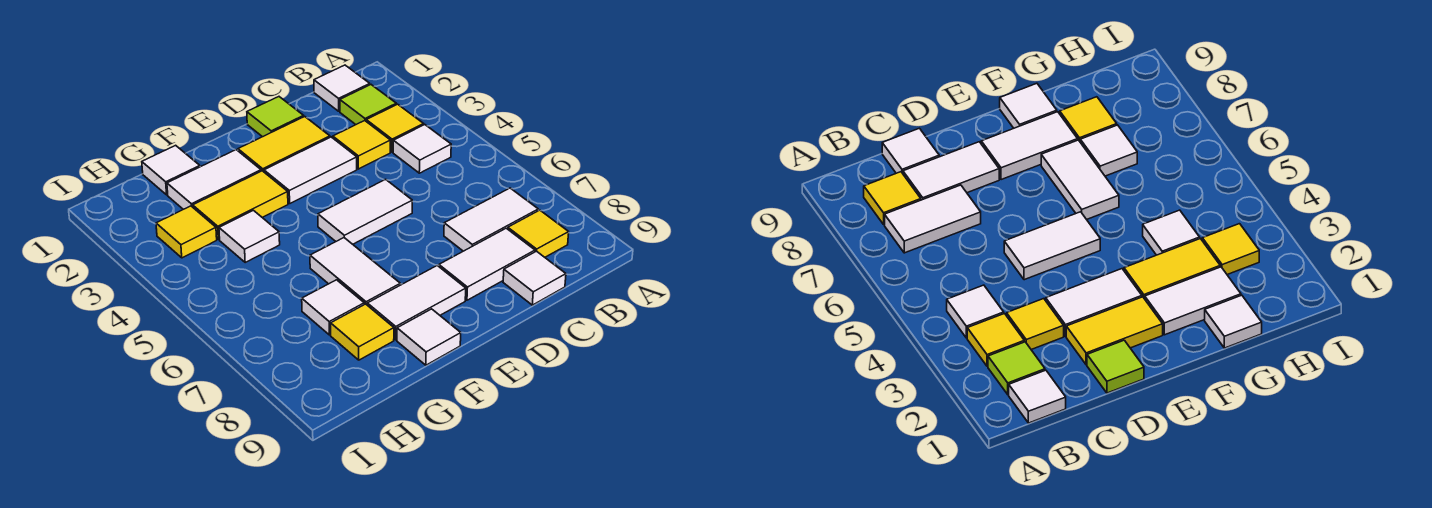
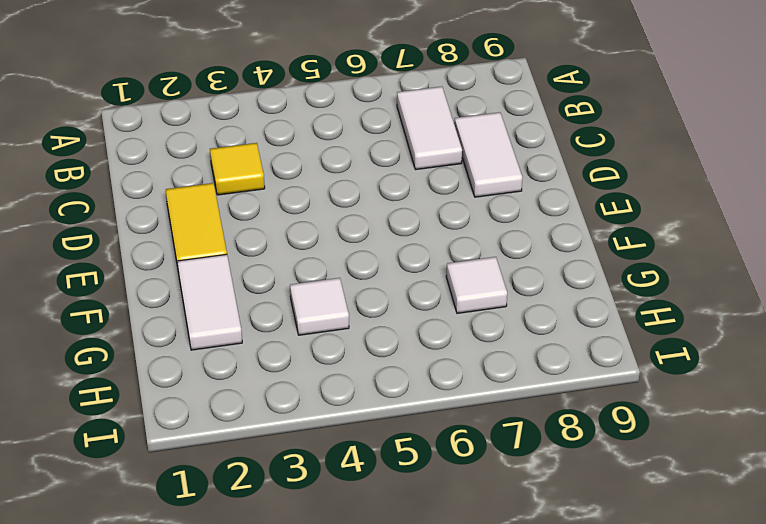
none -> white tile B1 level 1
none -> lime tile B2 level 1
none -> yellow tile B3 level 1

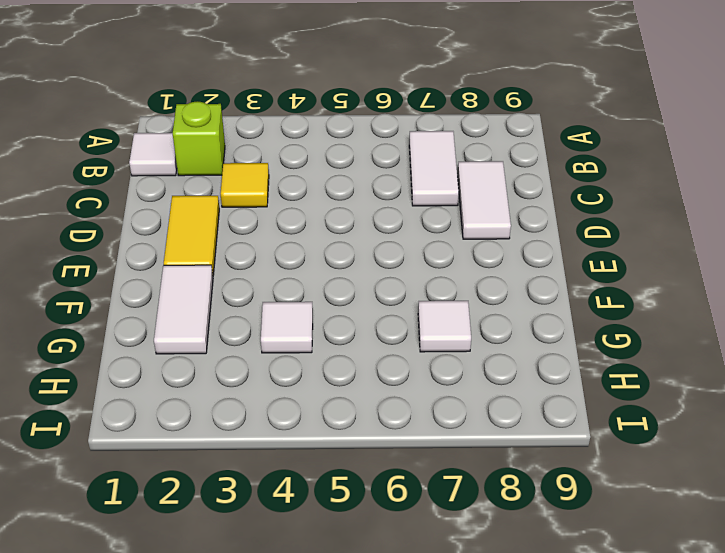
lime brick B2 level 1 -> lime tile B2 level 1
none -> yellow tile B3 level 1
none -> white tile B4 level 1
none -> yellow tile B8 level 1

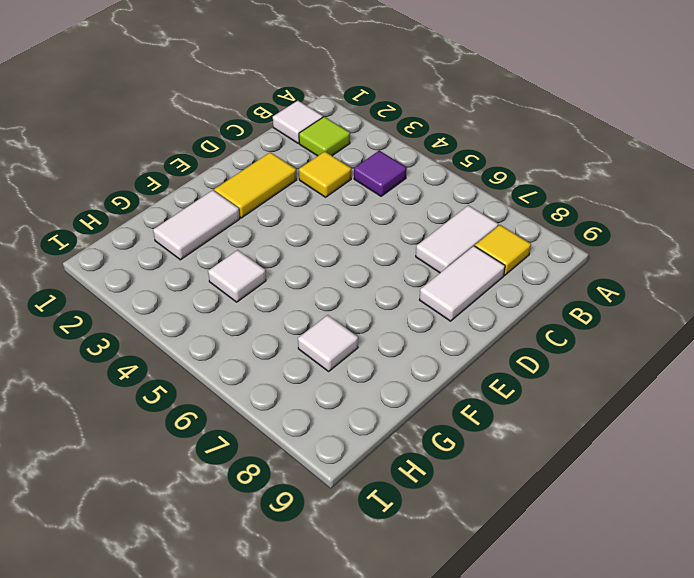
purple tile B4 level 1 -> white tile B4 level 1
none -> yellow tile B3 level 1
none -> white tile C9 level 1
none -> lime tile D1 level 1

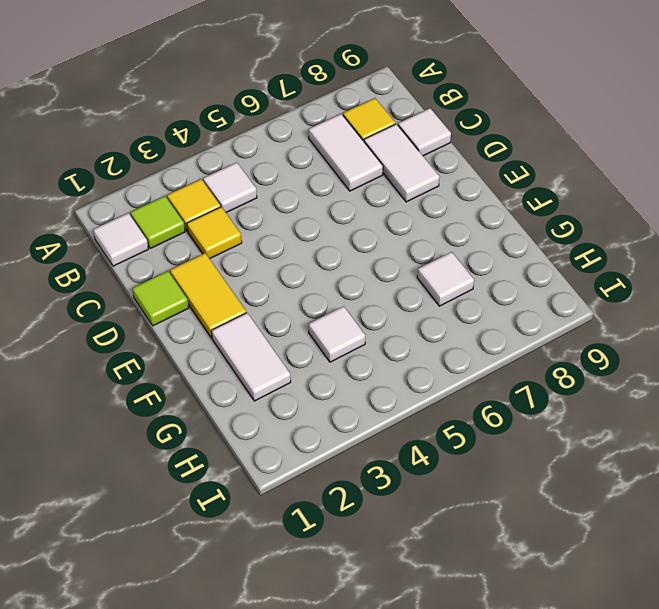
none -> white tile D3:E3 level 1
none -> white tile D5:E5 level 1
none -> white tile E8:F8 level 1

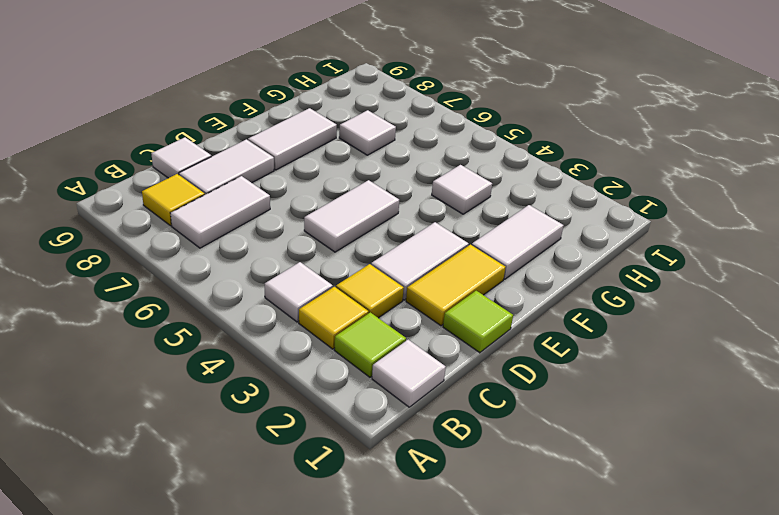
none -> yellow tile F3:G3 level 1
none -> white tile F6:F7 level 1
none -> white tile F9 level 1

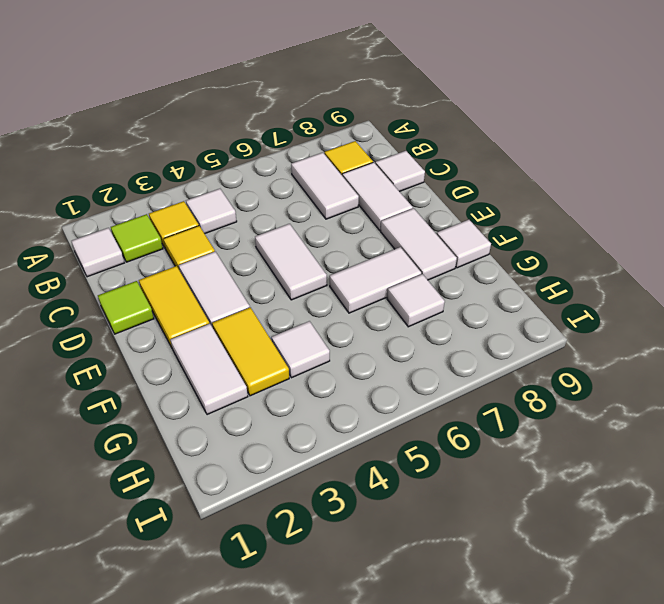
none -> white tile G1 level 1
none -> yellow tile G8 level 1
none -> yellow tile H3 level 1

